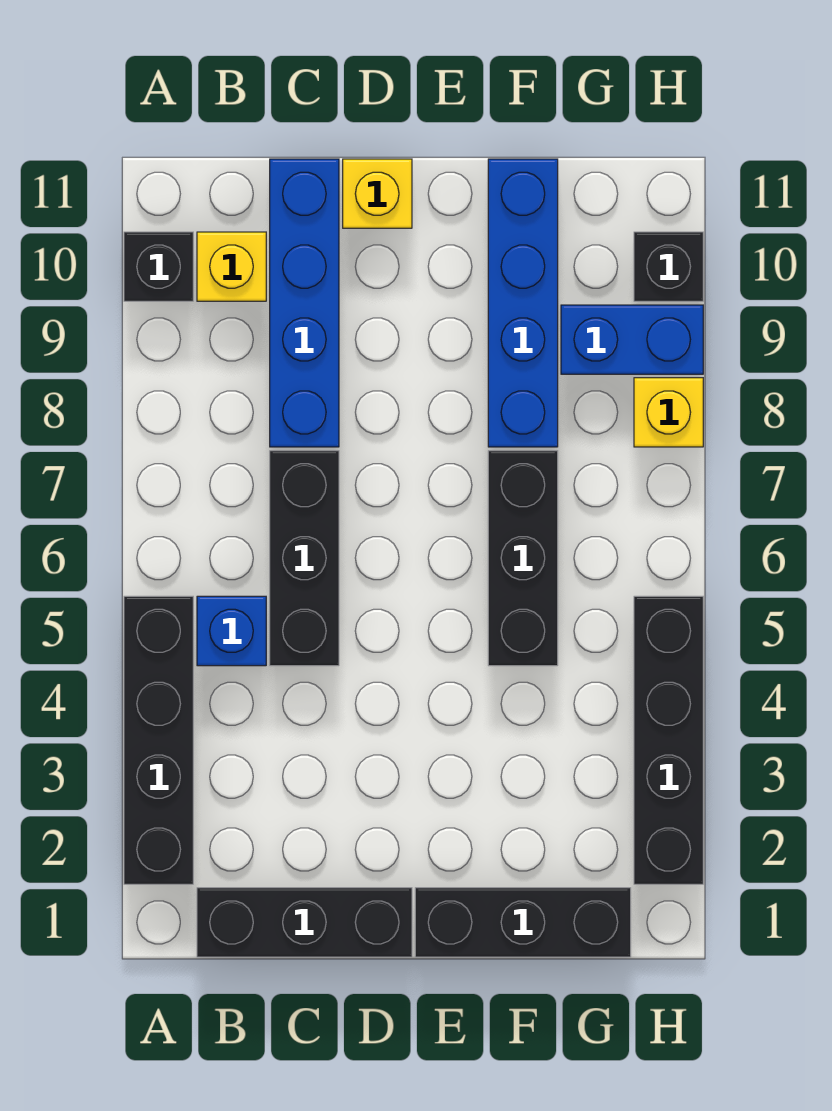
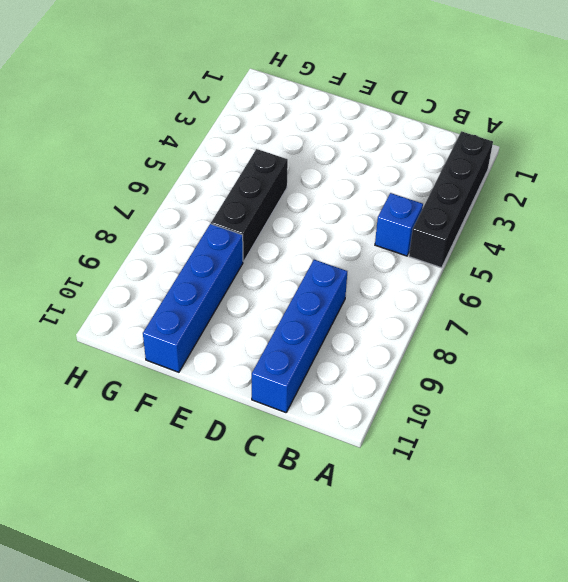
none -> black brick A10 level 1
none -> black brick B1:D1 level 1
none -> yellow brick B10 level 1

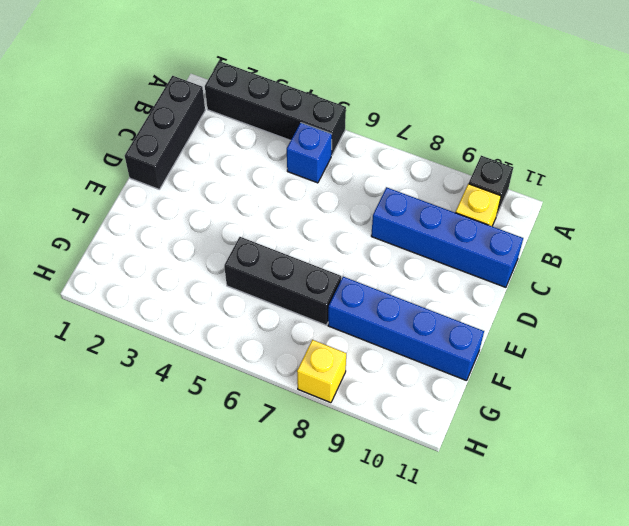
none -> black brick C5:C7 level 1
none -> yellow brick D11 level 1
none -> black brick E1:G1 level 1

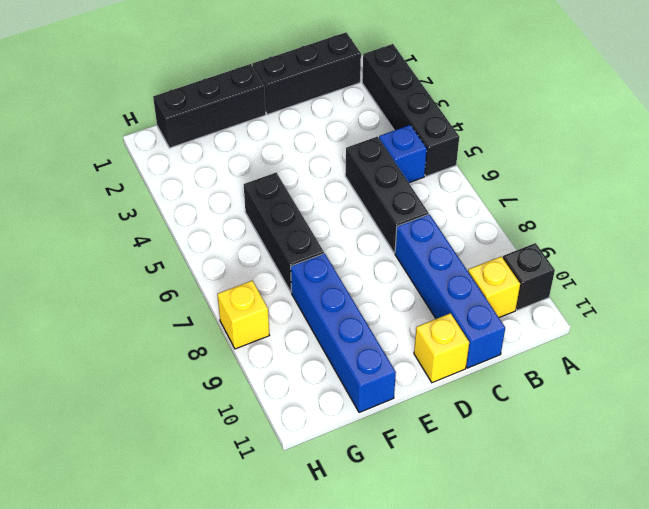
none -> blue brick G9:H9 level 1
none -> black brick H2:H5 level 1
none -> black brick H10 level 1

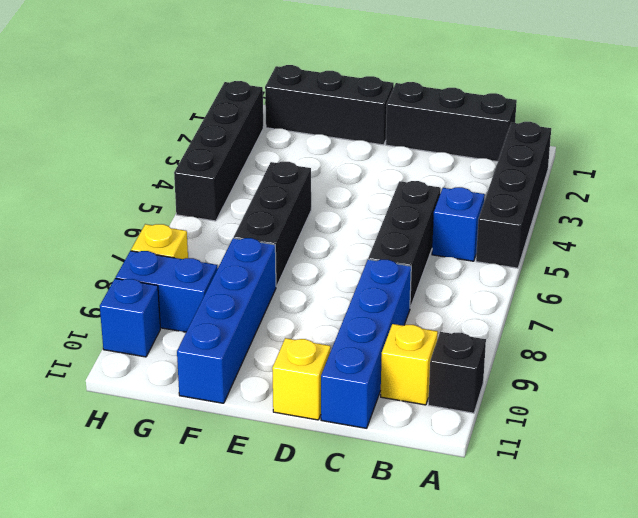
blue brick H10 level 1 -> black brick H10 level 1

